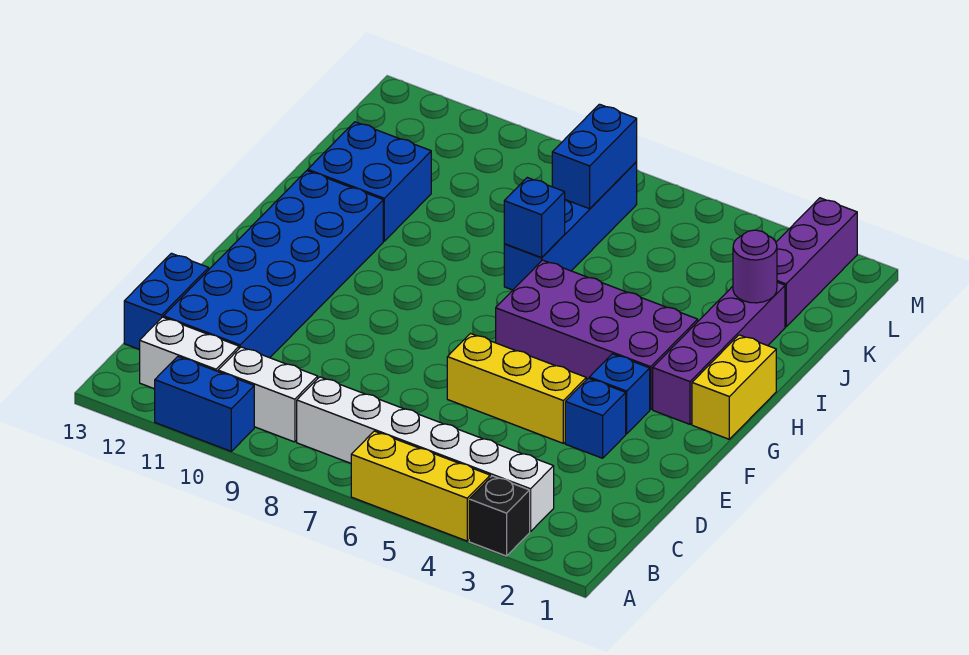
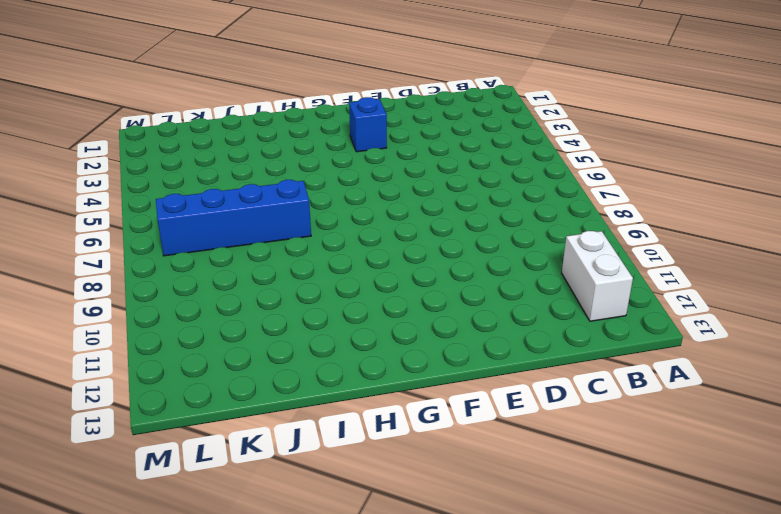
none -> black brick A3 level 1
none -> yellow brick A4:A6 level 1
none -> blue brick A10:A11 level 1

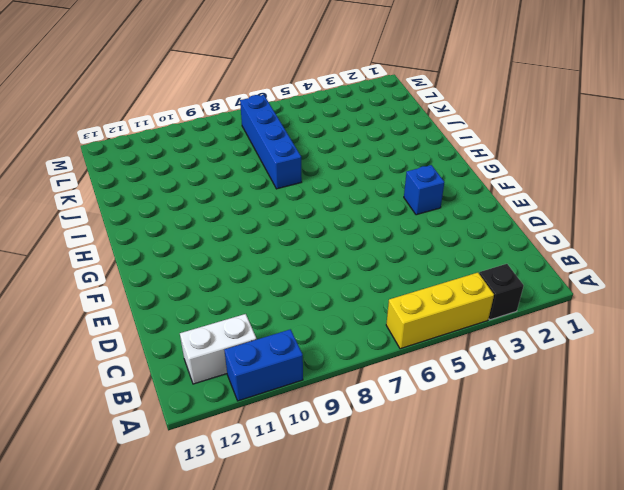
none -> white brick B3:B8 level 1
none -> white brick B9:B10 level 1
none -> blue brick C11:H12 level 1

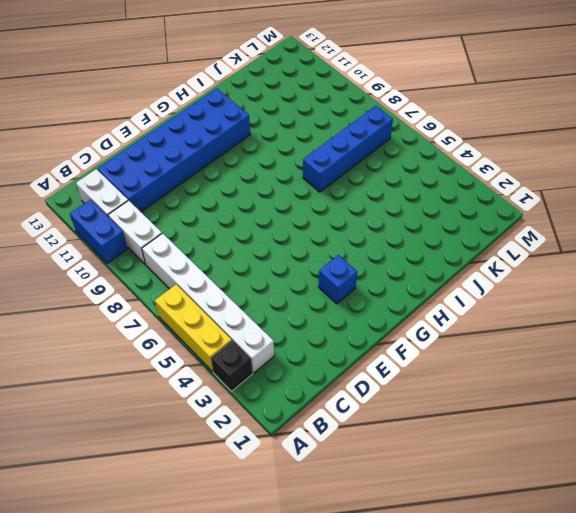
none -> blue brick C13:D13 level 1
none -> blue brick E3 level 1
none -> yellow brick E4:E6 level 1

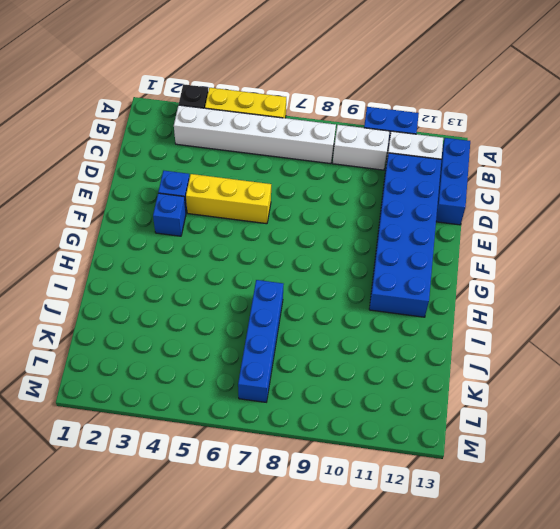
blue brick B13:D13 level 1 -> blue brick C13:D13 level 1
none -> yellow brick G1:H1 level 1
none -> purple brick G2:J2 level 1
none -> purple brick G3:H6 level 1

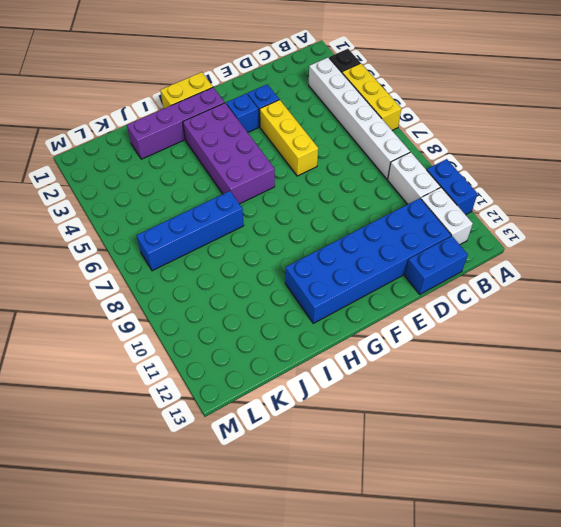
none -> blue brick I11:J12 level 1
none -> purple brick K2:M2 level 1
none -> blue brick I7 level 2

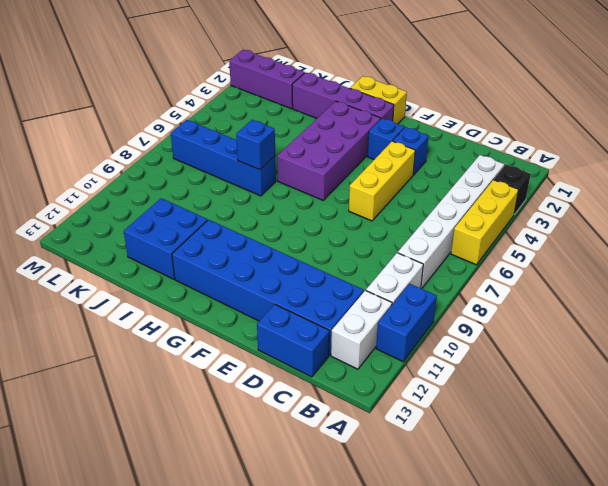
none -> purple round brick J2 level 2
none -> blue brick K7:L7 level 2

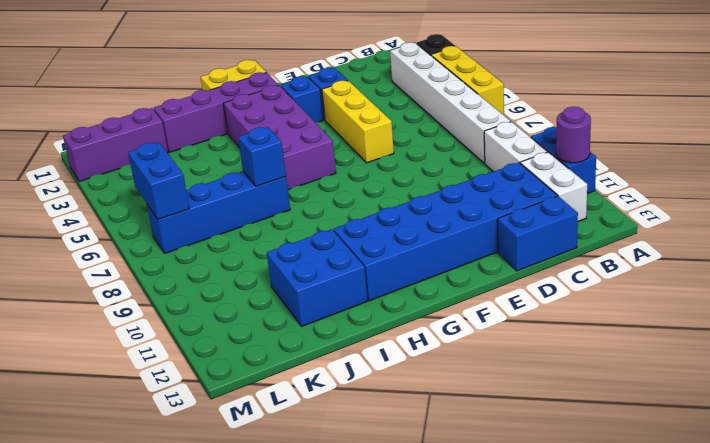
purple round brick A11 level 2 -> purple round brick J2 level 2
blue brick L6:L7 level 2 -> blue brick K7:L7 level 2

